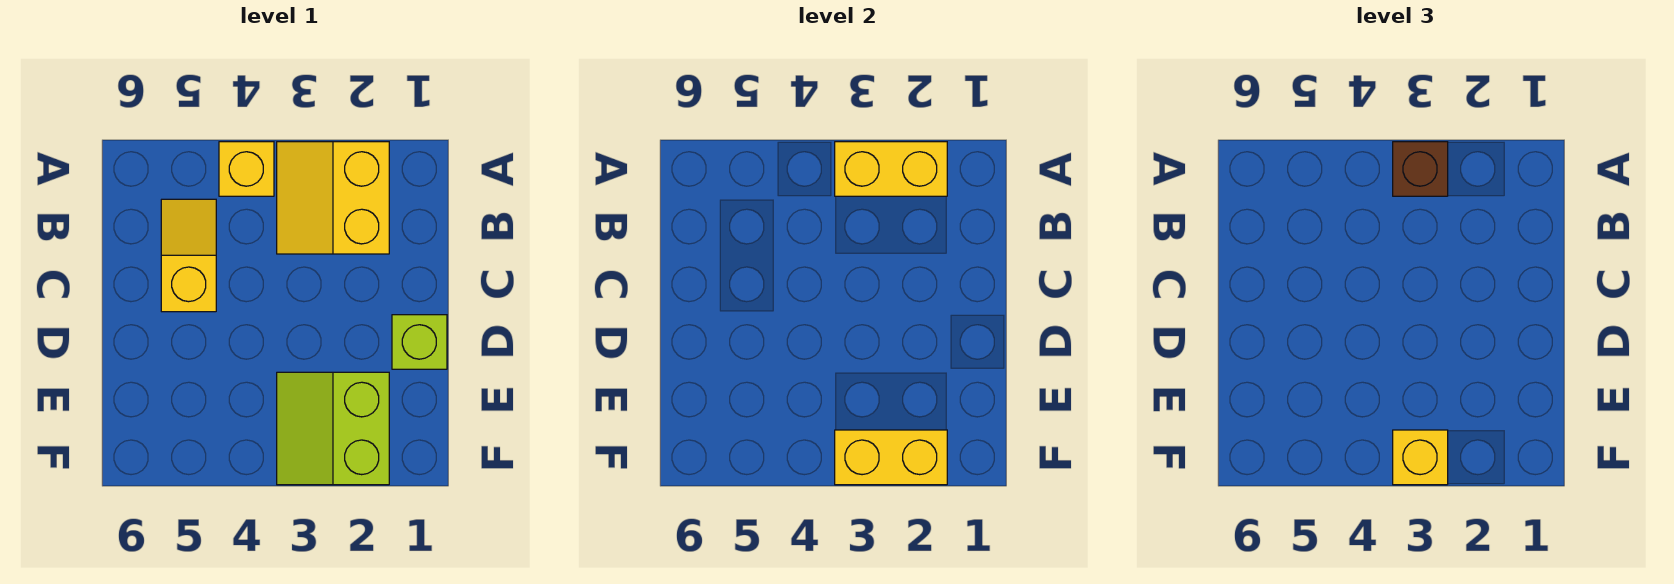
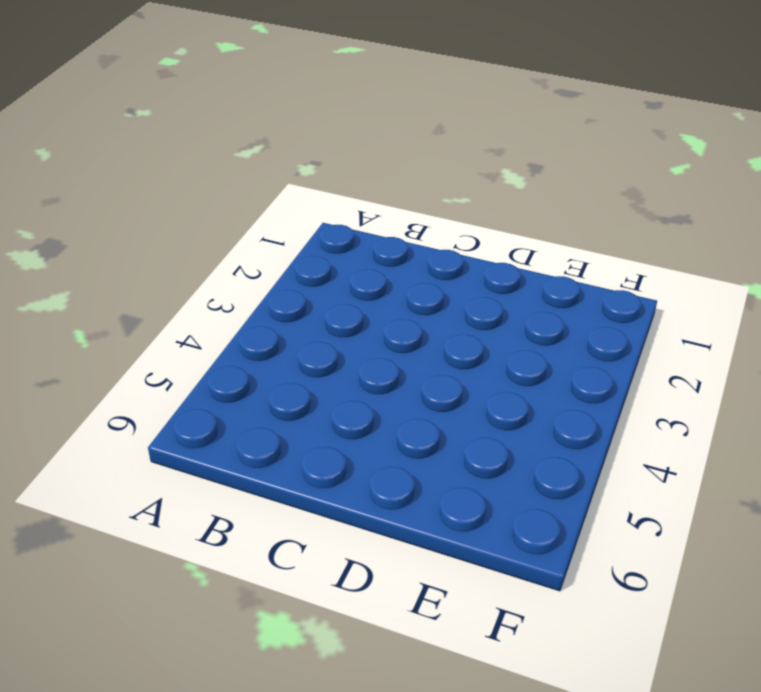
none -> yellow slope A2:B3 level 1 top 2
none -> yellow brick A4 level 1

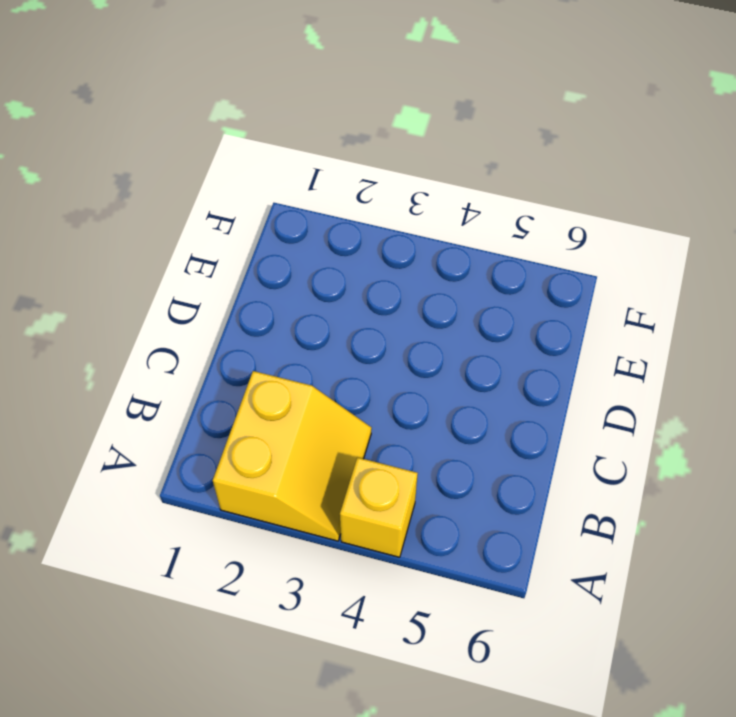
none -> yellow slope B5:C5 level 1 top C
none -> lime brick D1 level 1

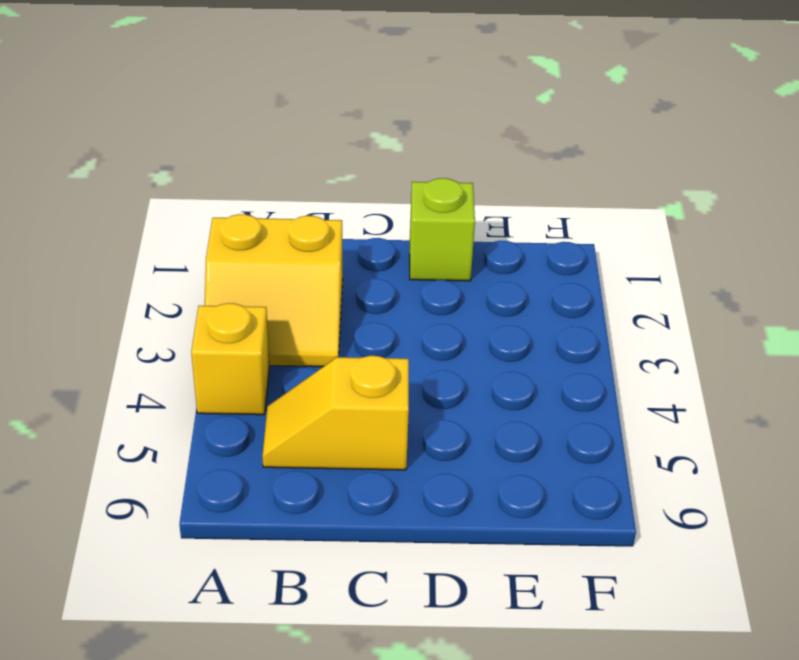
none -> lime slope E2:F3 level 1 top 2
none -> yellow brick A2:A3 level 2

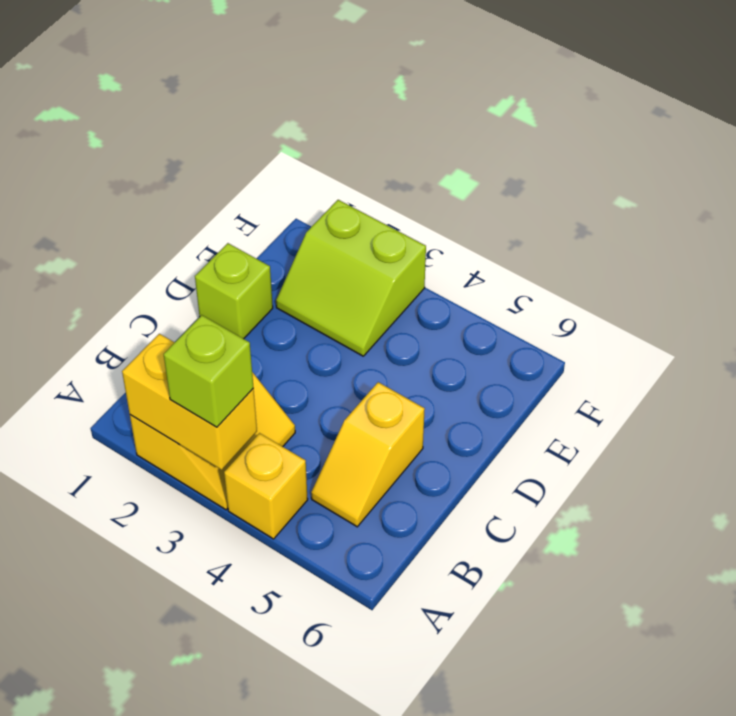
lime brick A3 level 3 -> brown brick A3 level 3
lime slope E2:F3 level 1 top F -> lime slope E2:F3 level 1 top 2
none -> yellow brick F2:F3 level 2
none -> yellow brick F3 level 3

